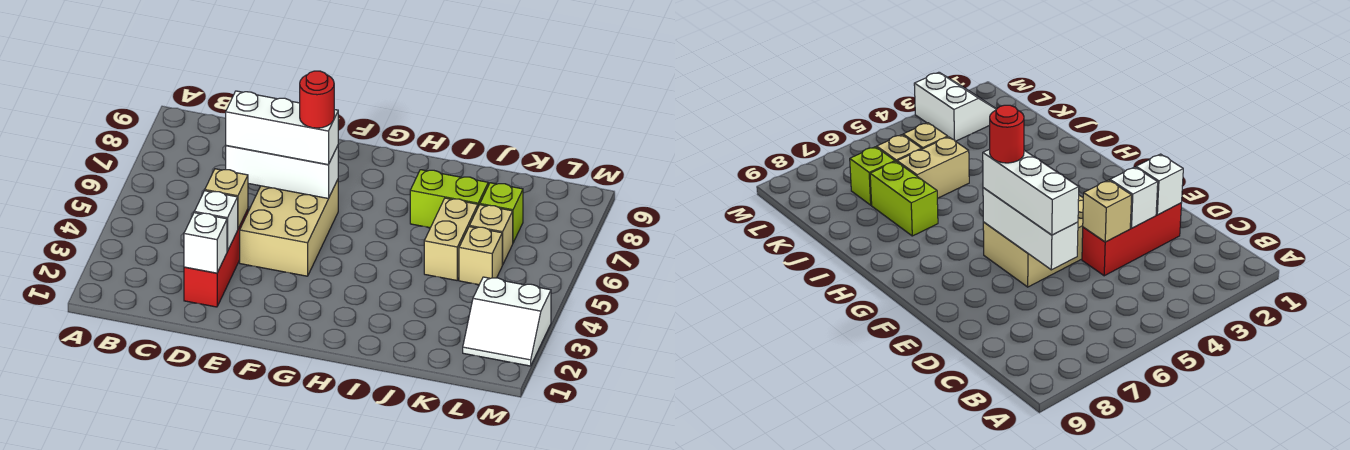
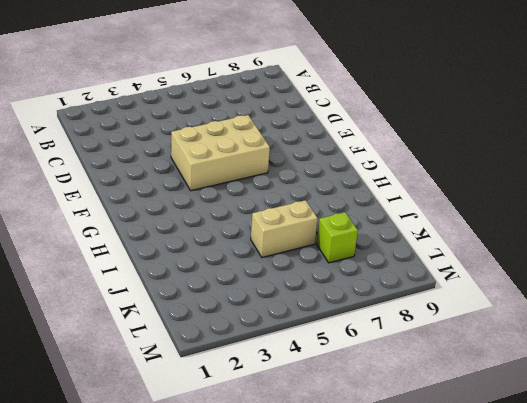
none -> red brick D2:D4 level 1
none -> lime brick I7:J7 level 1
none -> tan brick K5 level 1

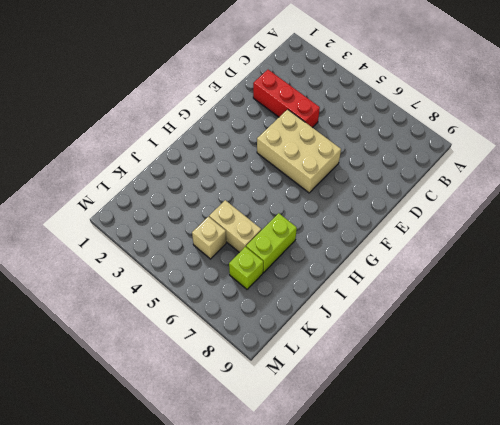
none -> tan brick K6 level 1
none -> white slope L2:M3 level 1 top 3
none -> white brick D2 level 2

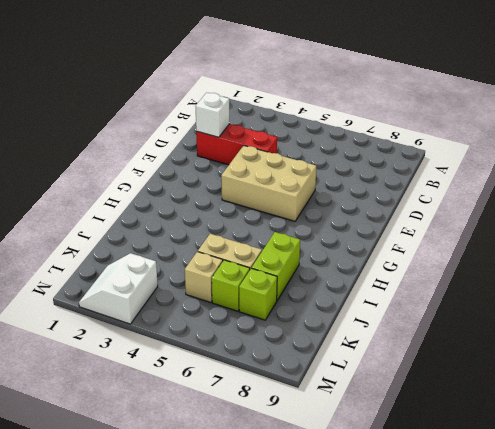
lime brick K6 level 1 -> tan brick K6 level 1
none -> white brick D3 level 2
none -> tan brick D4 level 2
none -> white brick D6:F6 level 2

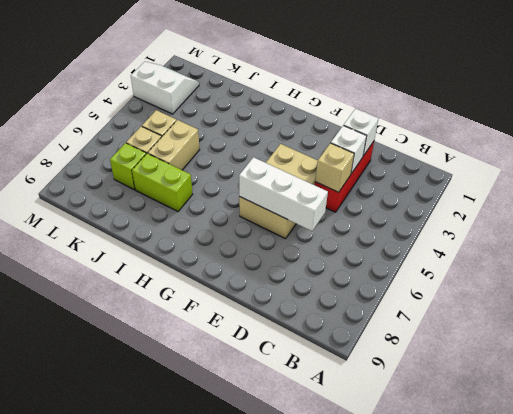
none -> white brick D6:F6 level 3
none -> red round brick F6 level 4

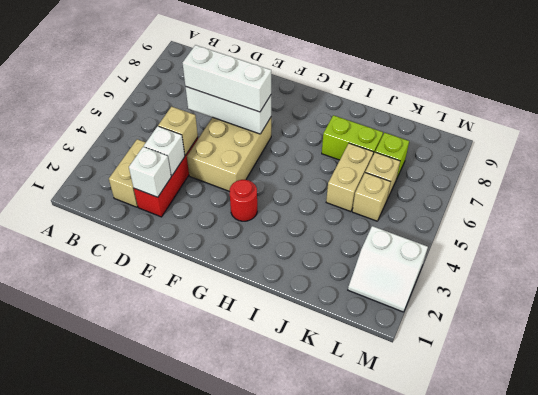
tan brick C2:C3 level 1 -> none
red round brick G3 level 1 -> red round brick F6 level 4

